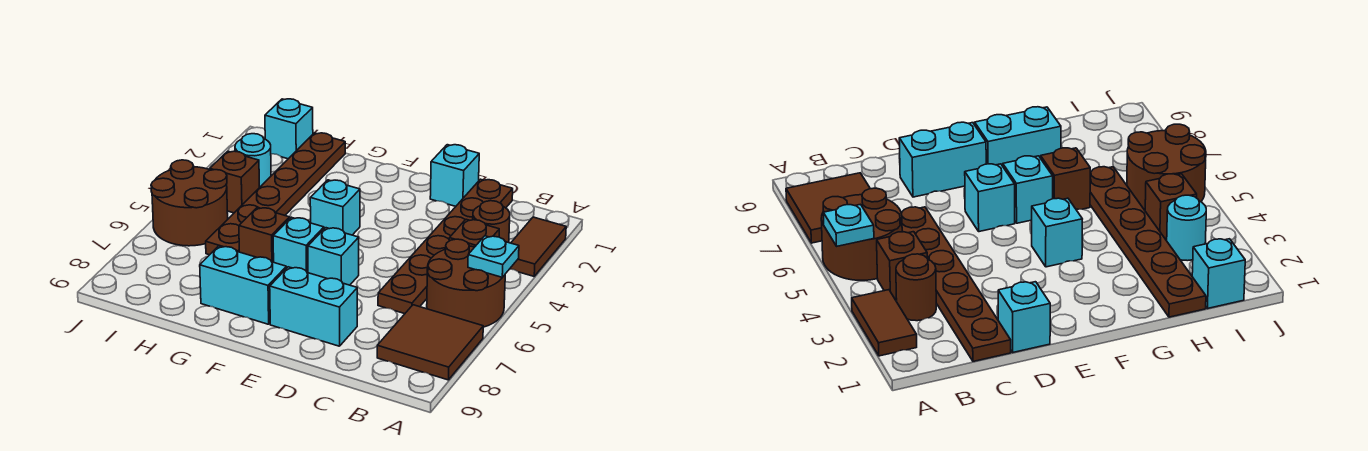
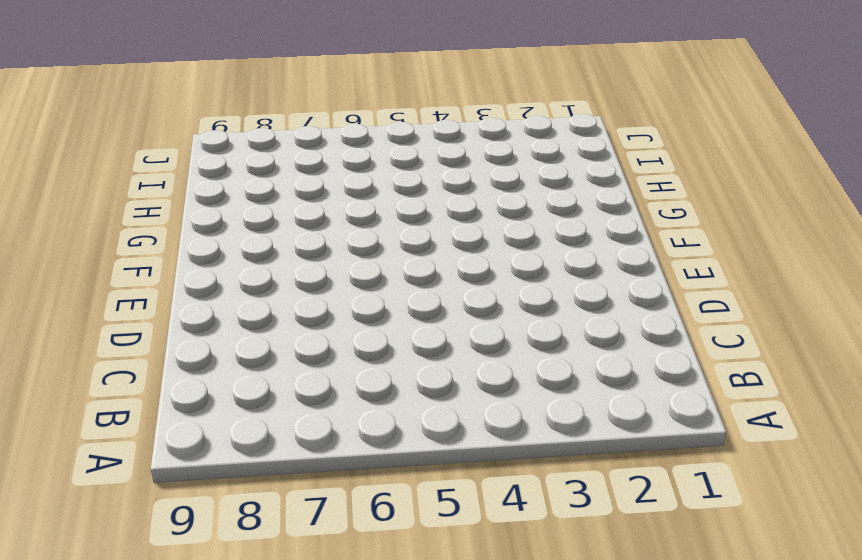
none -> brown tile A2:A3 level 1
none -> brown round brick A5:B6 level 1
none -> brown tile A7:B8 level 1

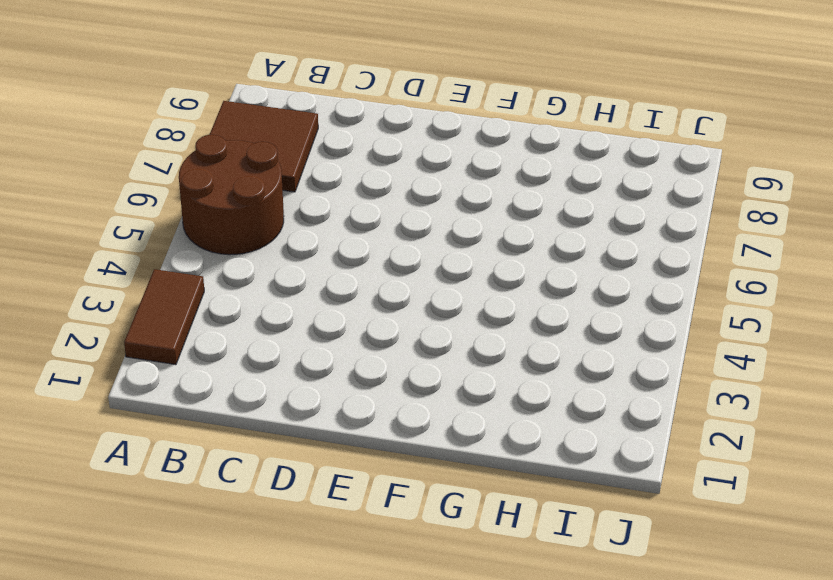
none -> brown round brick B3 level 1
none -> brown brick B4 level 1
none -> brown plate C1:C6 level 1

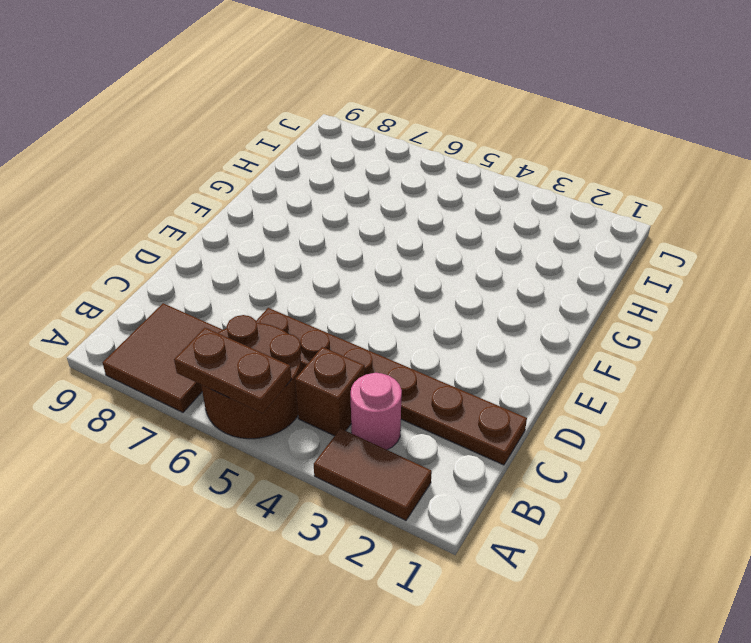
brown plate A5:A6 level 2 -> cyan plate A5 level 2
pink round brick B3 level 1 -> brown round brick B3 level 1
none -> cyan brick D1 level 1
none -> cyan brick D8:E8 level 1
none -> cyan brick E6 level 1

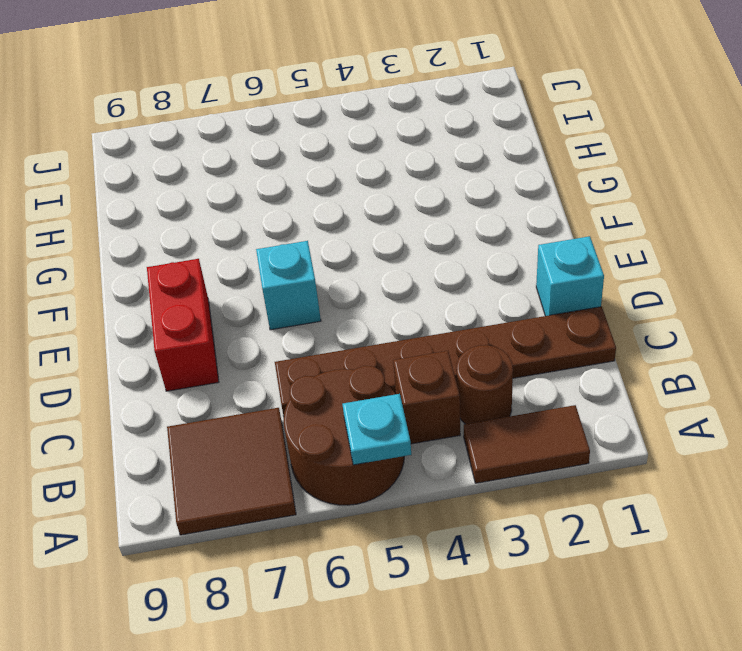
red brick D8:E8 level 1 -> cyan brick D8:E8 level 1
none -> cyan brick F4 level 1
none -> cyan brick F6 level 1
none -> cyan brick F8:G8 level 1

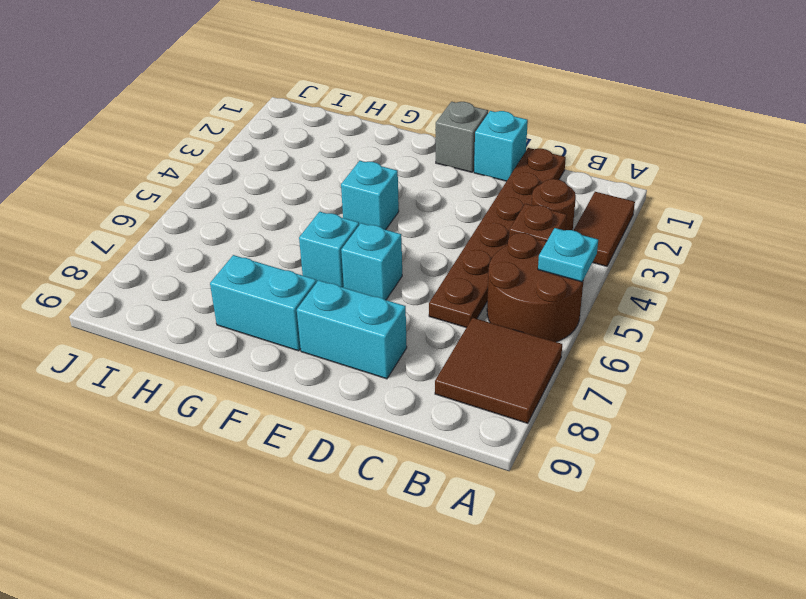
grey brick E1 level 1 -> none
none -> brown brick G6 level 1
none -> brown plate H1:H6 level 1
none -> cyan brick I1 level 1

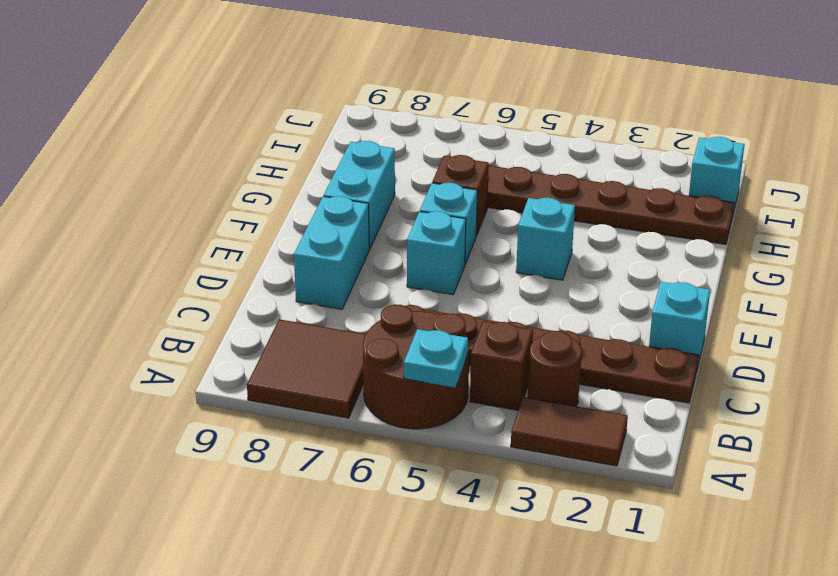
none -> cyan round brick I3 level 1
none -> brown brick I4 level 1
none -> brown round brick I5:J6 level 1

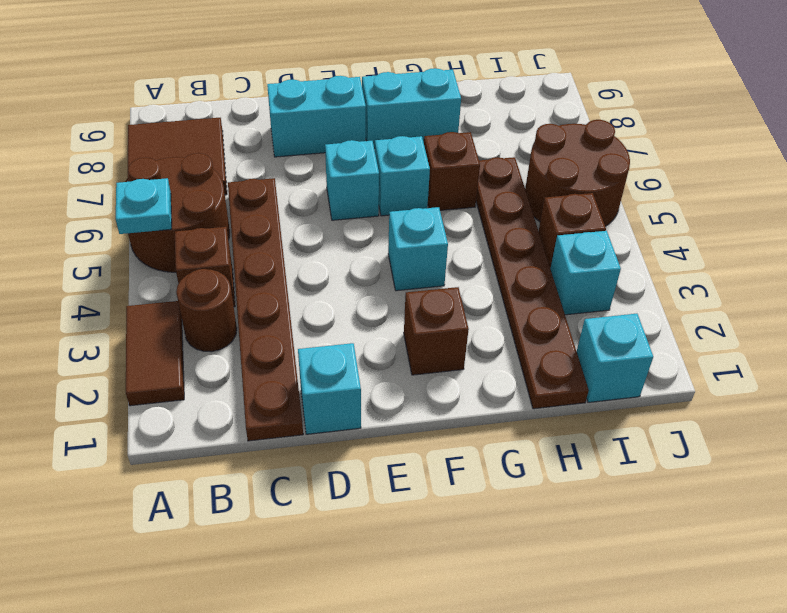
brown brick F2 level 1 -> none
cyan brick I3 level 1 -> cyan round brick I3 level 1

